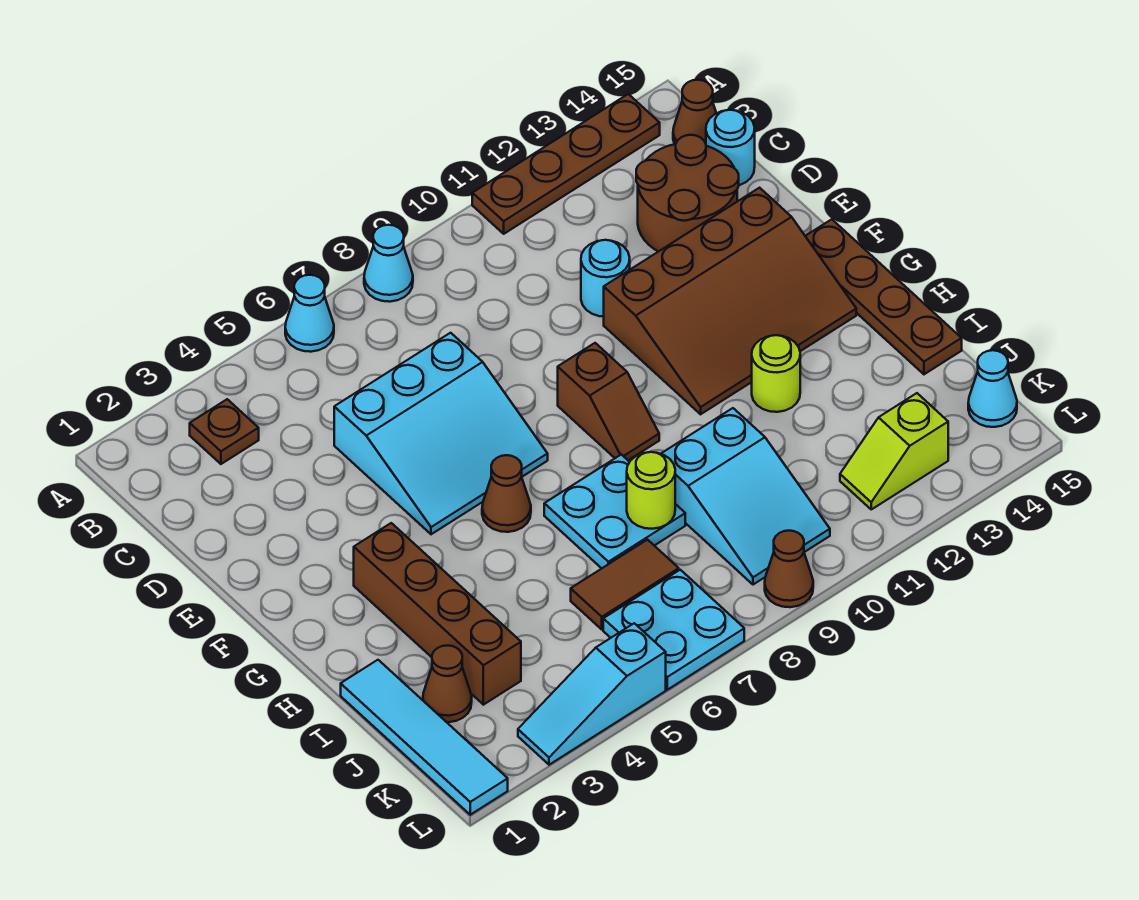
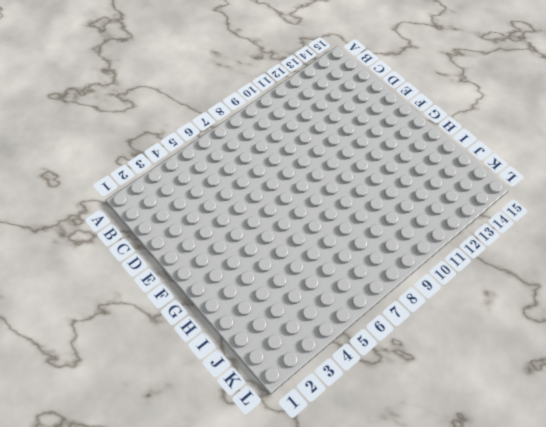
none -> cyan cone A6 level 1
none -> cyan cone A8 level 1
none -> brown plate A11:A14 level 1

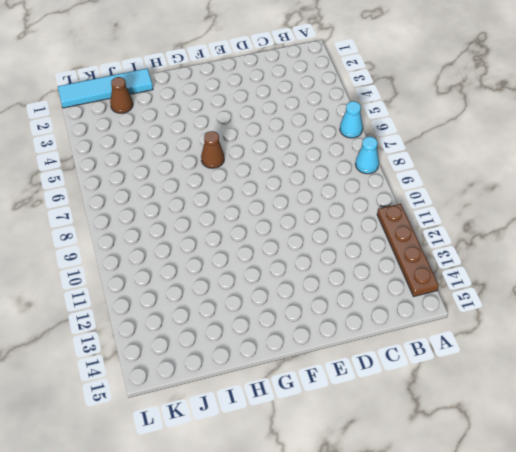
none -> brown plate B3 level 1
none -> brown cone B15 level 1
none -> brown round brick C13:D14 level 1

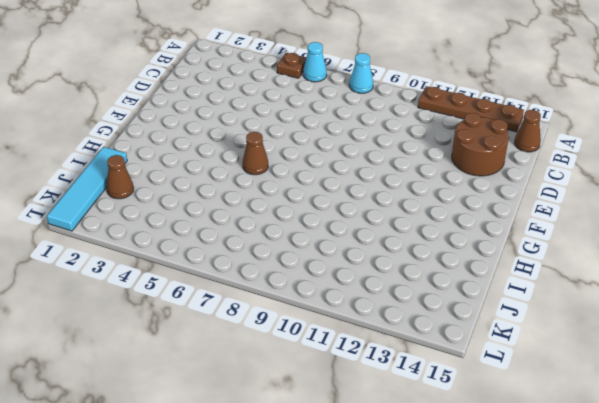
brown plate A5 level 1 -> brown plate B3 level 1
none -> cyan round brick C15 level 1
none -> cyan slope D5:F7 level 1 top D
none -> cyan round brick D11 level 1

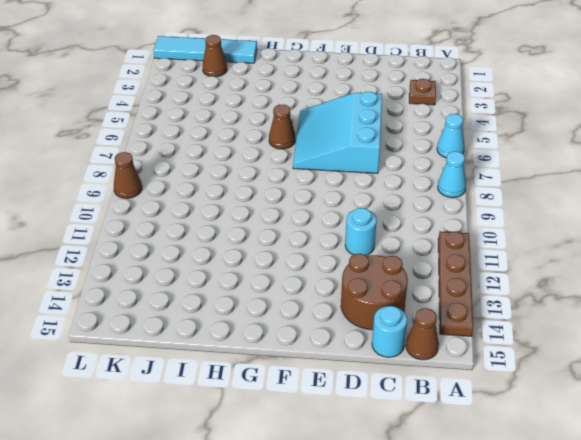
none -> brown slope E11:G14 level 1 top E
none -> brown slope F9:G9 level 1 top F
none -> brown plate F15:I15 level 1

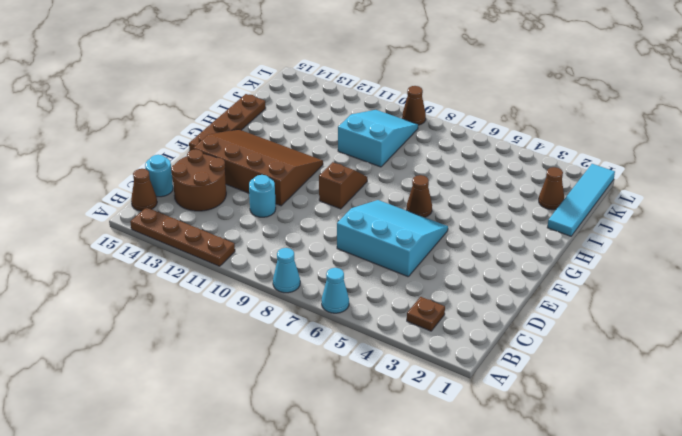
none -> brown brick G3:J3 level 1
none -> cyan plate H7:I8 level 1
none -> lime round brick H12 level 1

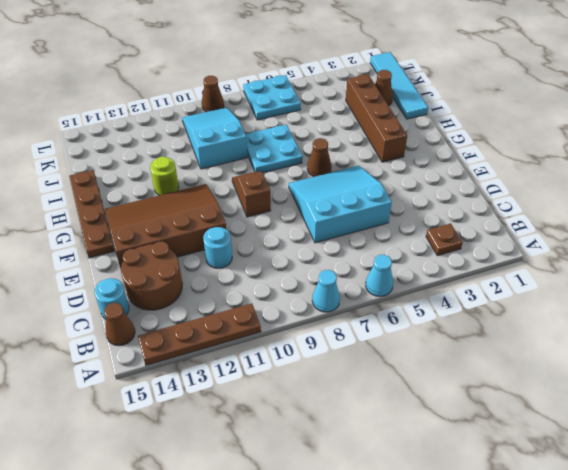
none -> brown tile J6:J7 level 1
none -> lime slope K12:K13 level 1 top 13
none -> cyan cone K15 level 1

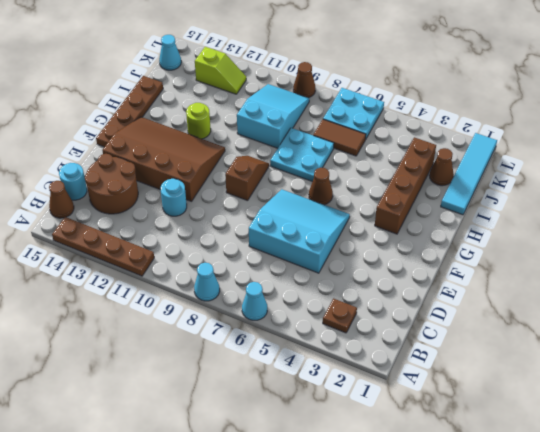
none -> cyan slope L3:L5 level 1 top 5
none -> lime round brick I8 level 2

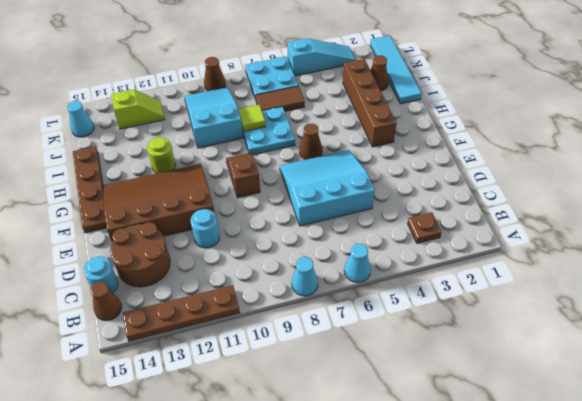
lime tile I8 level 2 -> lime round brick I8 level 2

